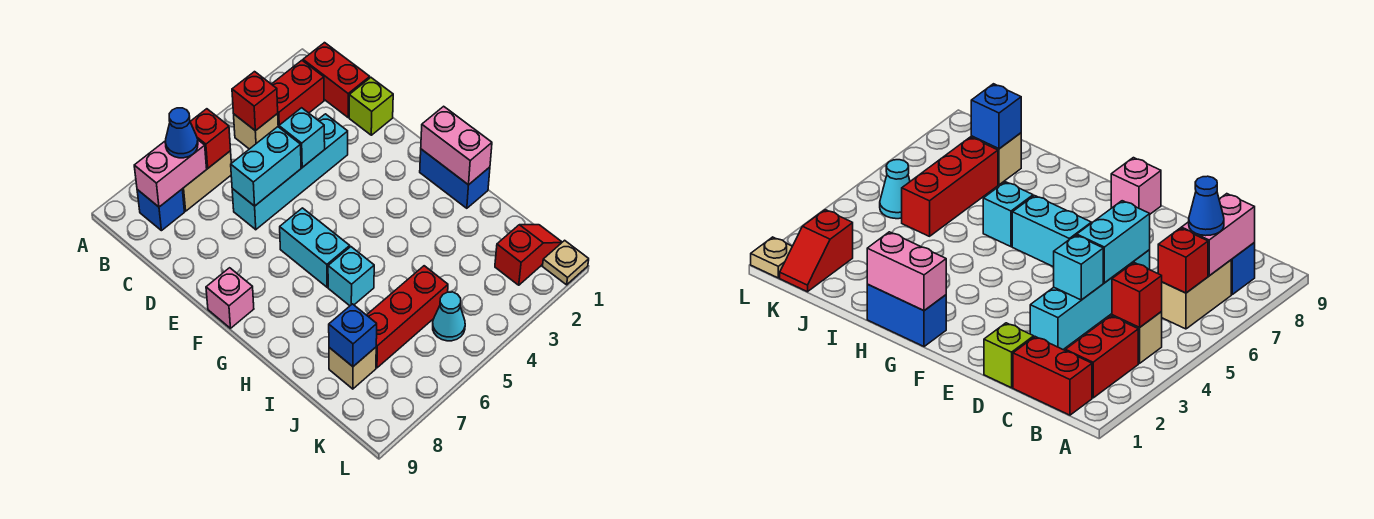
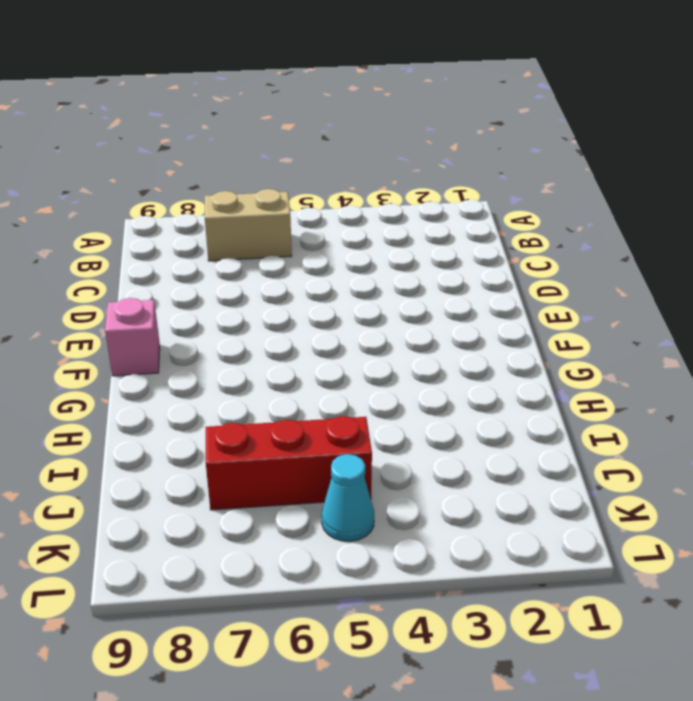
none -> red brick B1:C1 level 1
none -> red brick B2:B3 level 1
none -> tan brick B4 level 1

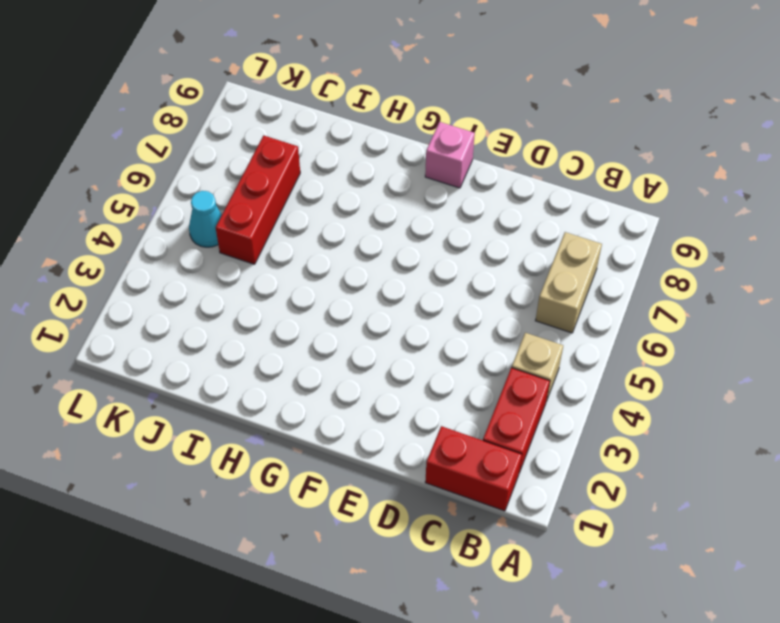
none -> blue brick B8 level 1
none -> lime brick D1 level 1
none -> cyan brick D3:D6 level 1

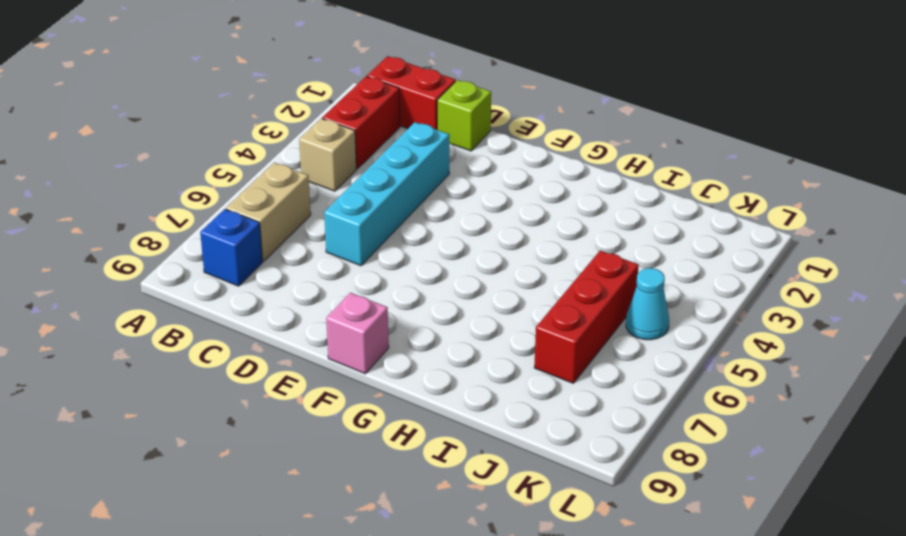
none -> cyan brick F6:G6 level 1
none -> blue brick G1:H1 level 1
none -> cyan brick H6 level 1

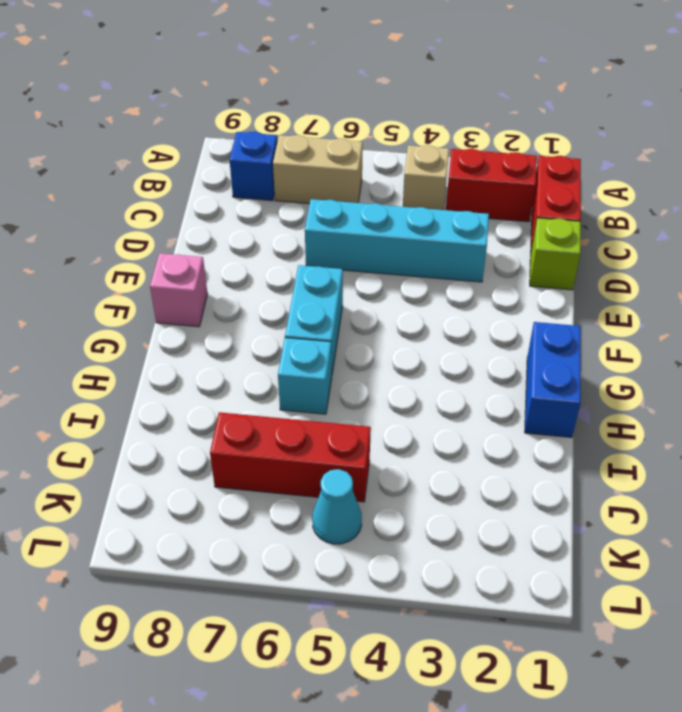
none -> tan brick J8 level 1
none -> red slope K1:K2 level 1 top 2
none -> tan plate L1 level 1

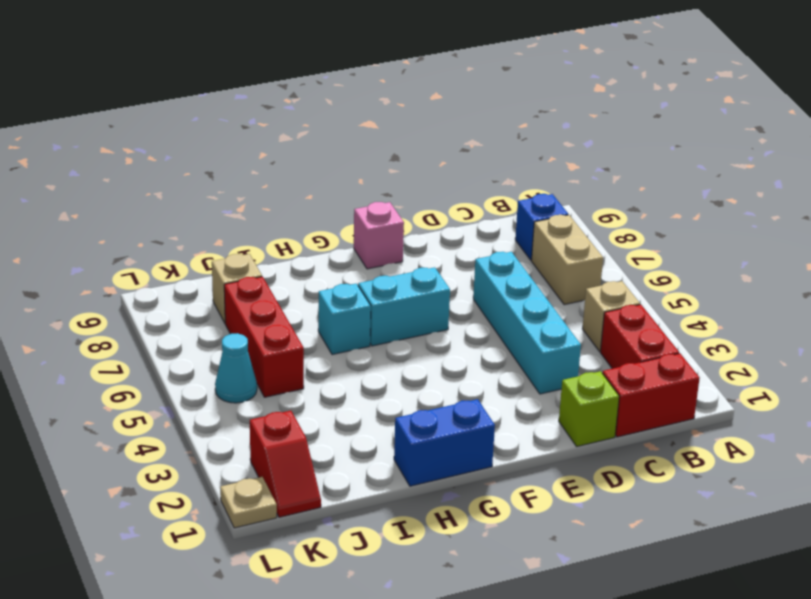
none -> red brick B4 level 2
none -> red brick B6 level 2
none -> pink brick B7:B8 level 2

